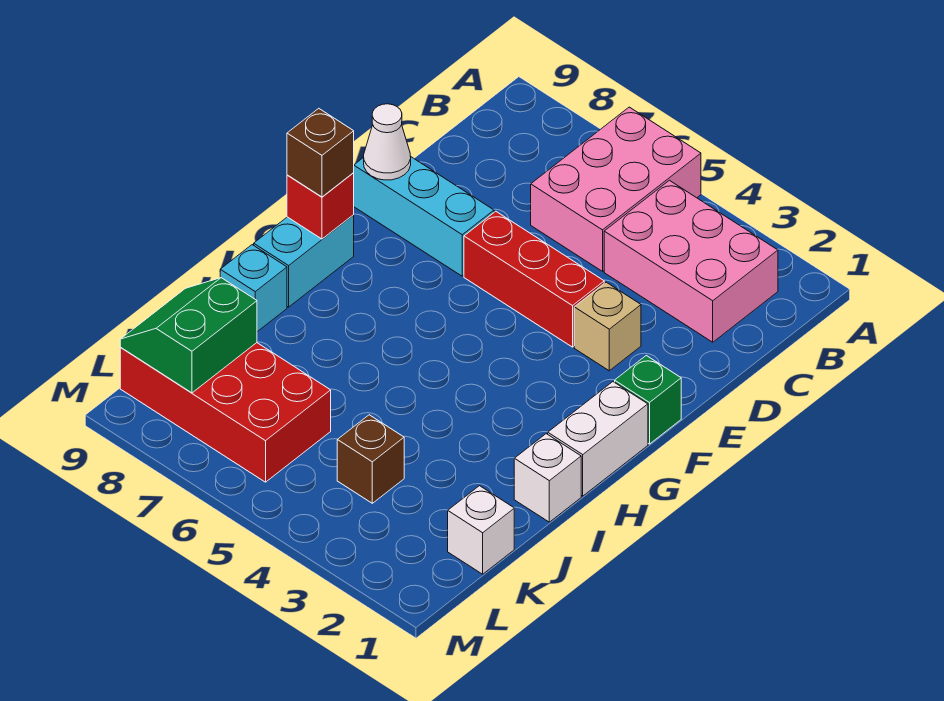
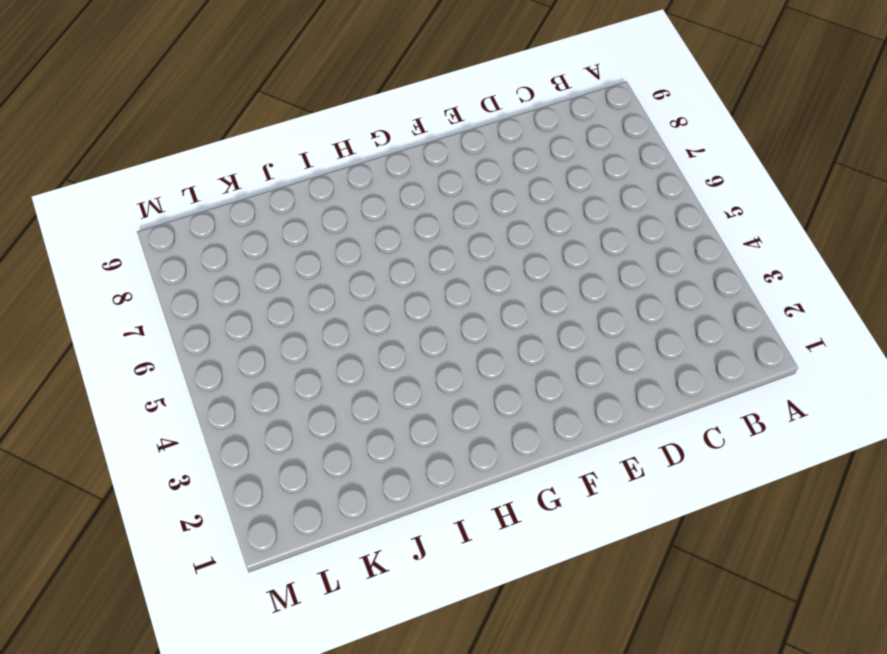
none -> pink brick A5:C6 level 1
none -> pink brick B2:C4 level 1
none -> tan brick E3 level 1

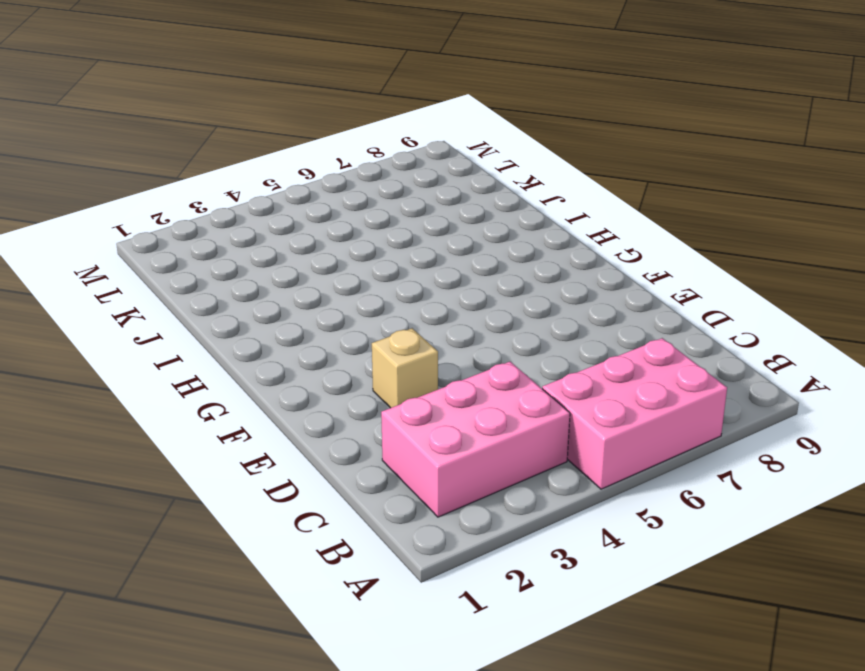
pink brick A5:B7 level 1 -> pink brick A5:C6 level 1
none -> red brick E4:E6 level 1
none -> cyan brick E7:E9 level 1
none -> green brick F1 level 1

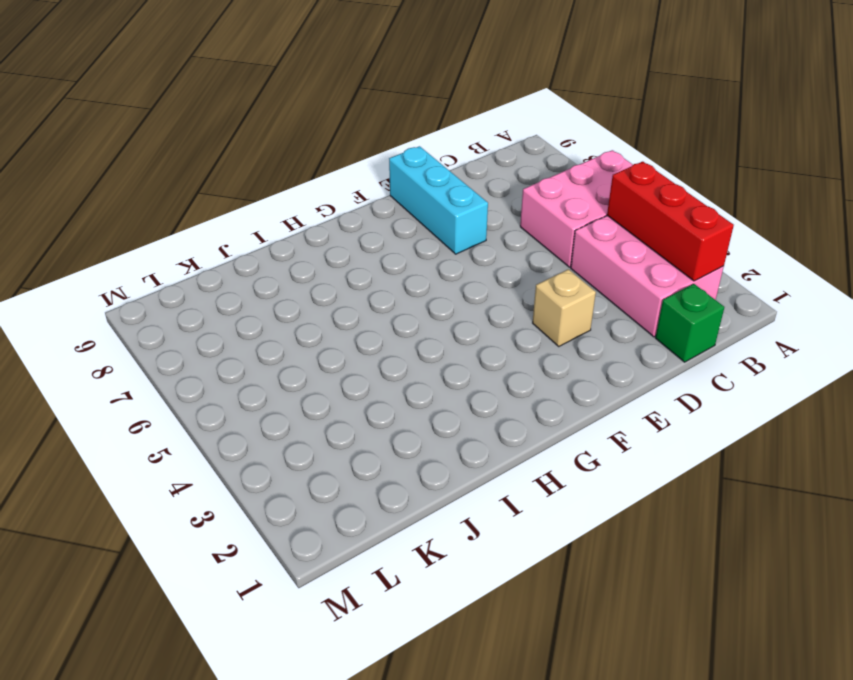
red brick B2:B4 level 2 -> red brick E4:E6 level 1
green brick C1 level 1 -> green brick F1 level 1
none -> white brick G1:H1 level 1
none -> cyan brick G9:H9 level 1
none -> white brick I1 level 1

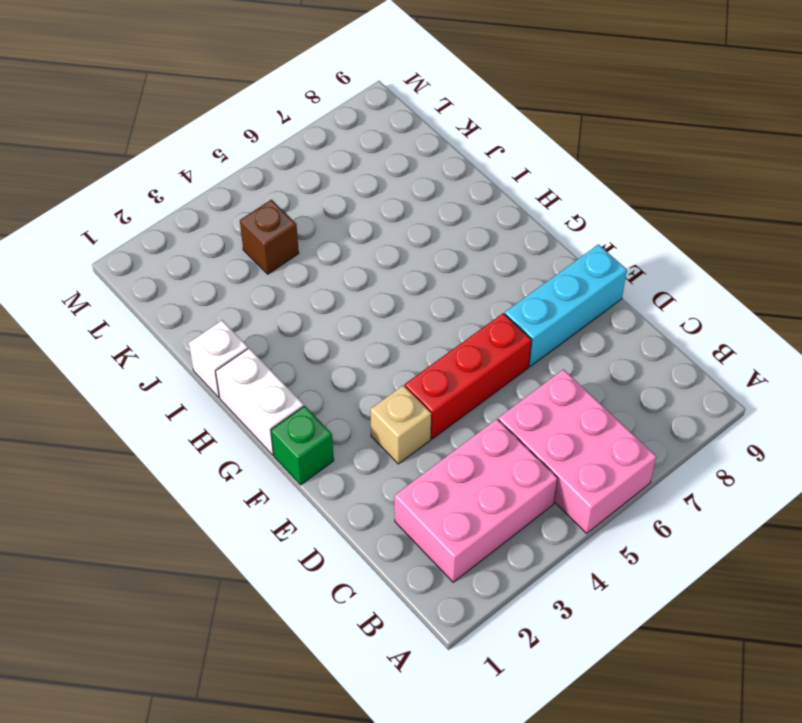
none -> cyan brick G9:H9 level 1
none -> cyan brick I9 level 1
none -> white brick K1 level 1

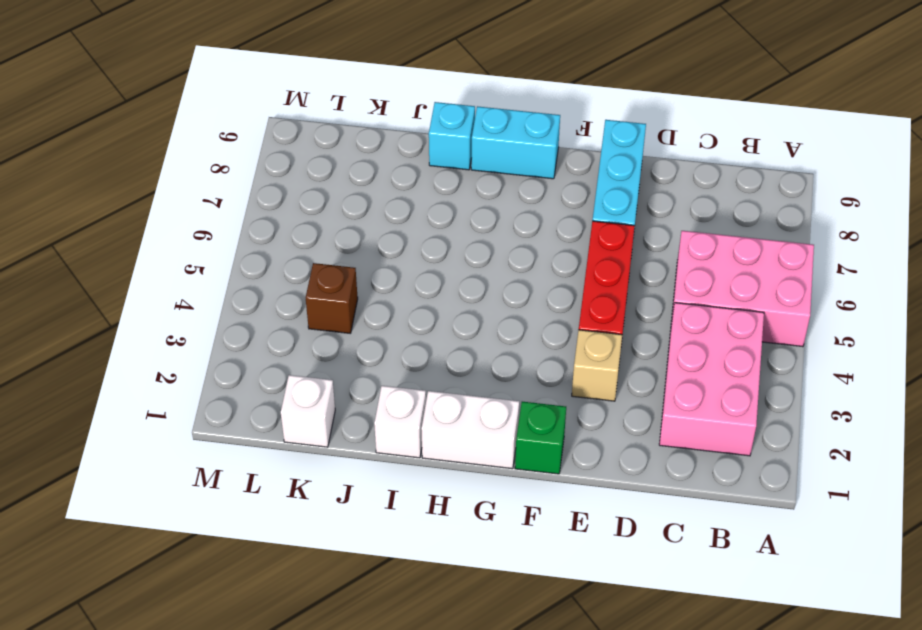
none -> red brick K6:L9 level 1
none -> white cone E9 level 2
none -> red brick G9 level 2

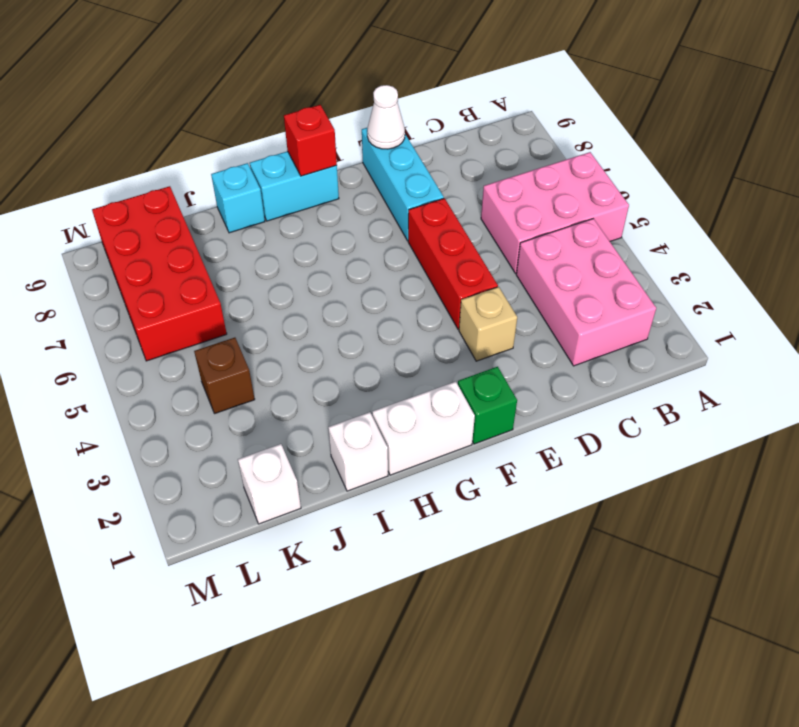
none -> green slope K8:L9 level 2 top 8
none -> brown brick G9 level 3

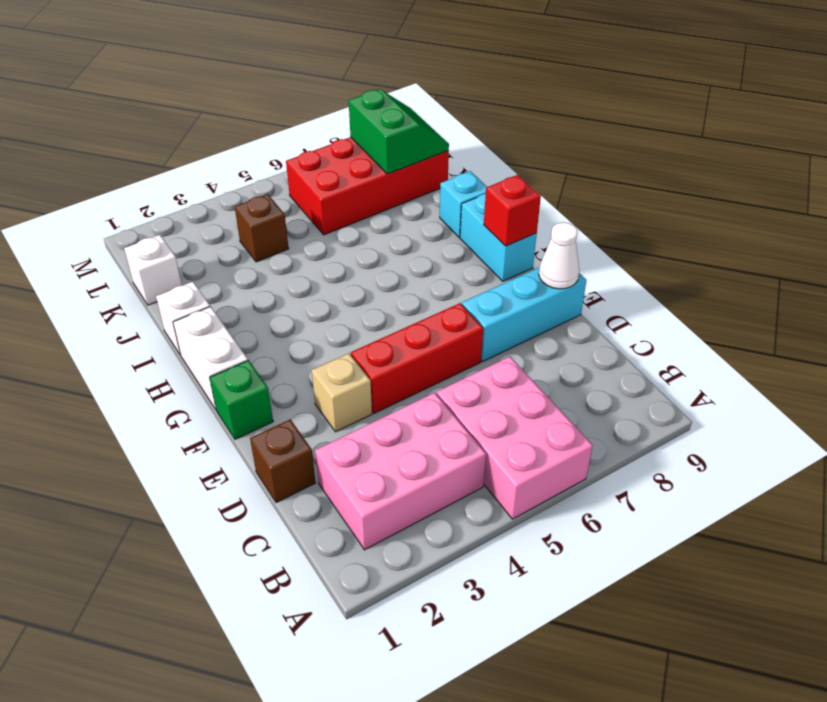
brown brick D1 level 1 -> brown brick G9 level 3

